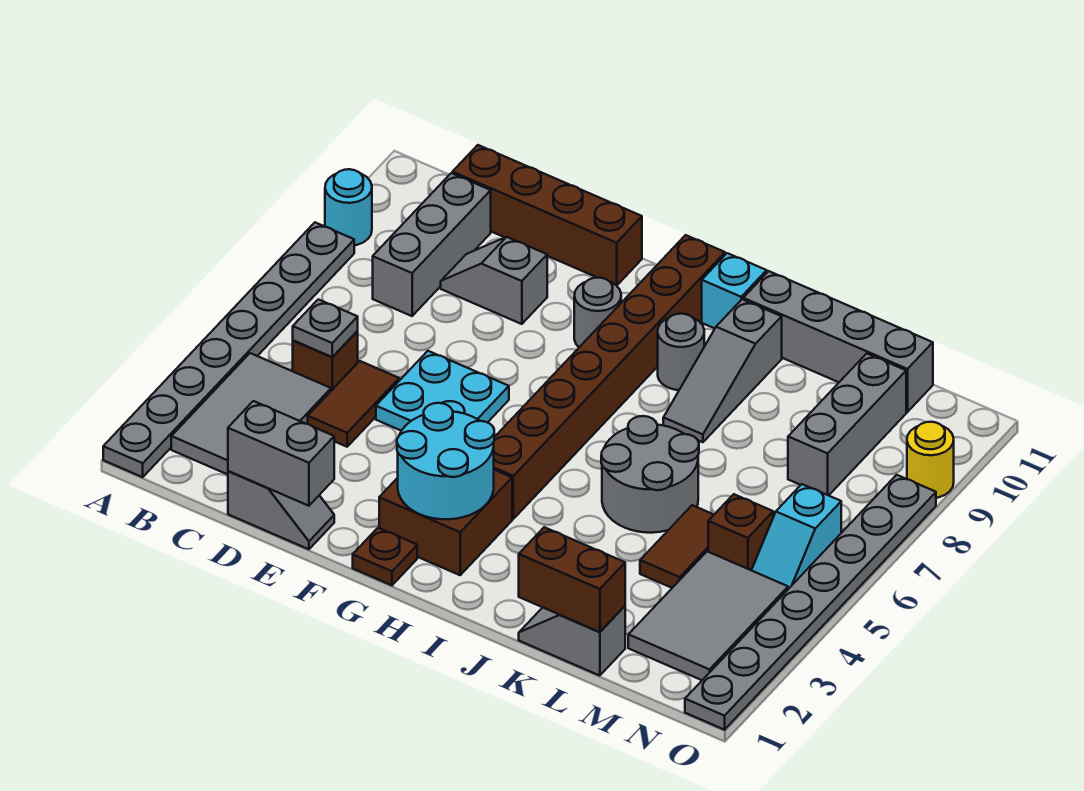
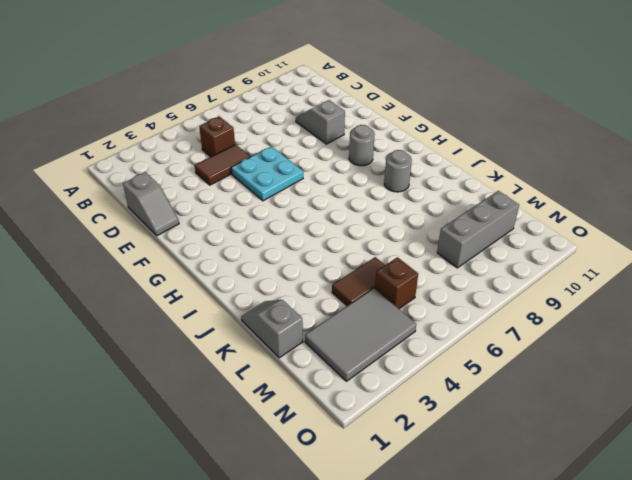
none -> grey plate A1:A8 level 1
none -> cyan round brick A9 level 1
none -> grey tile B2:C4 level 1
none -> grey brick C8:C10 level 1

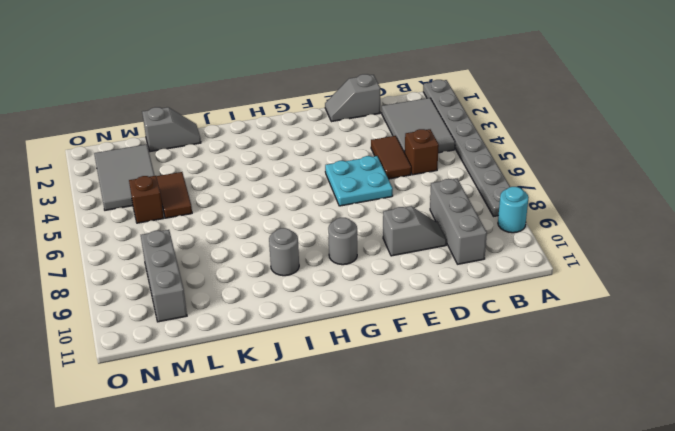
none -> brown brick C11:F11 level 1
none -> brown plate G1 level 1
none -> brown brick G2:H3 level 1
none -> brown brick H4:H11 level 1

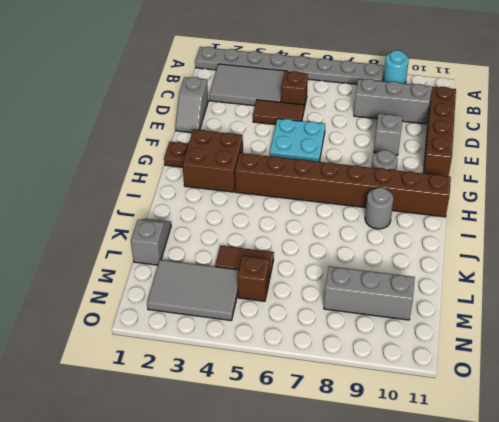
none -> cyan brick I11 level 1
none -> grey round brick J5:K6 level 1
none -> grey slope J8:J10 level 1 top 10
none -> grey brick J11:M11 level 1

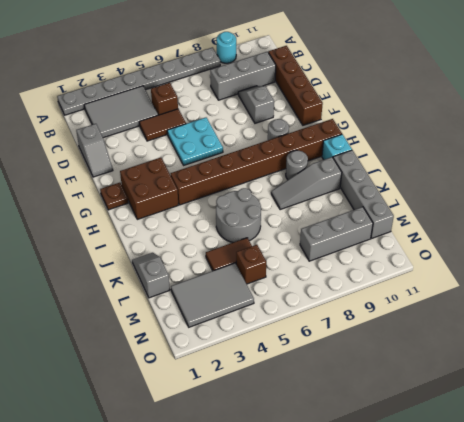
none -> cyan slope N5:N6 level 1 top 6
none -> grey plate O1:O8 level 1
none -> yellow round brick O9 level 1
none -> grey plate C5 level 2

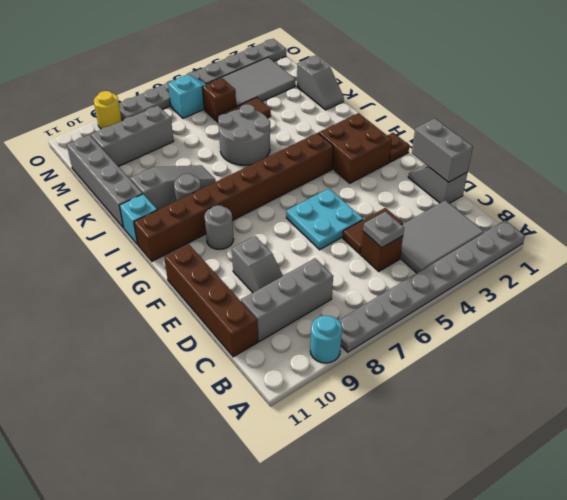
none -> cyan round brick G2:H3 level 2
none -> brown brick K1:L1 level 2

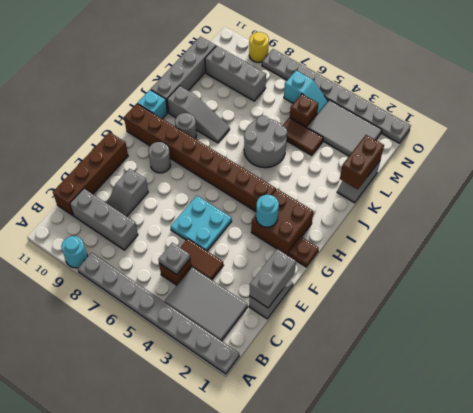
cyan round brick G3 level 2 -> cyan round brick G2:H3 level 2

